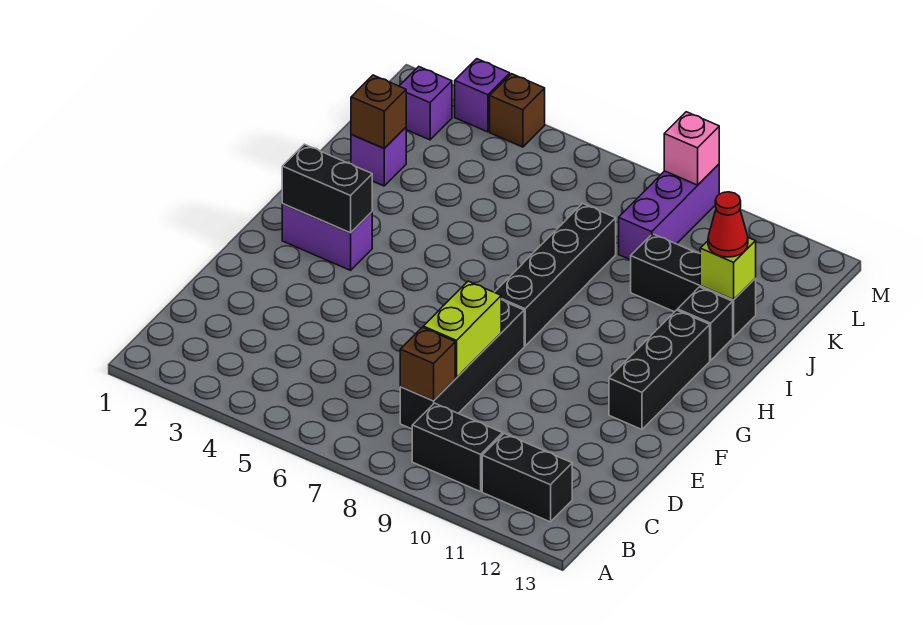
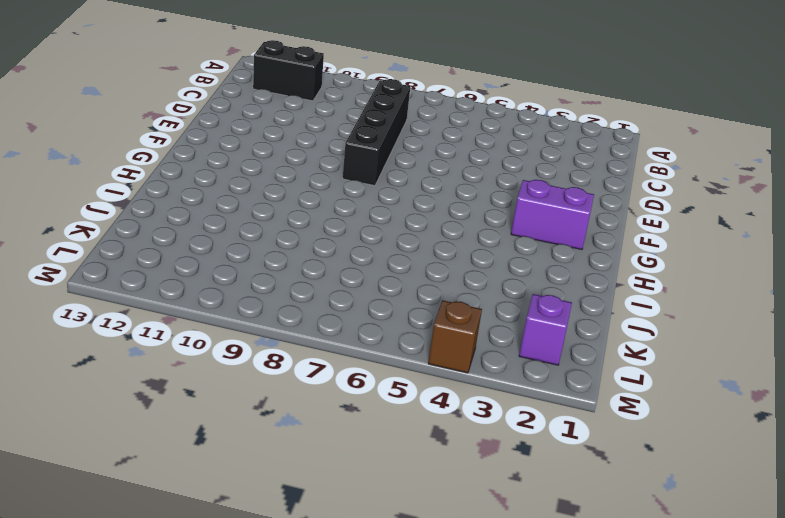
none -> black brick B9:B10 level 1
none -> black brick F12:H12 level 1
none -> black brick G8:J8 level 1

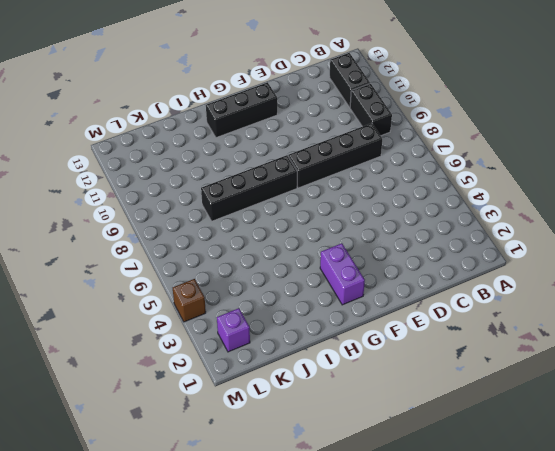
none -> black brick I12 level 1
none -> purple brick J2 level 1
none -> black brick J10:J12 level 1

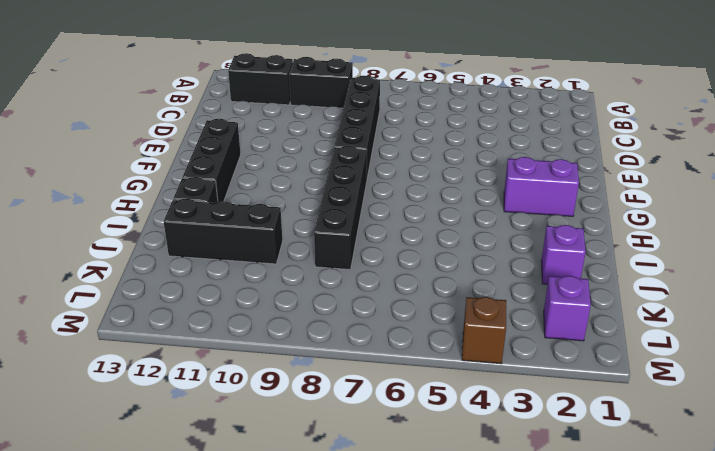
none -> purple brick K9:M9 level 1
none -> purple brick M3 level 1
none -> brown brick C8 level 2

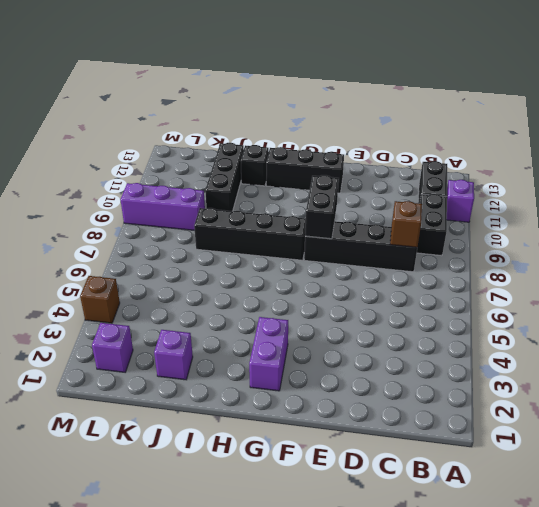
purple brick A11 level 1 -> purple brick M3 level 1
black brick F8:F9 level 2 -> black brick G2:G3 level 2
none -> lime brick D8:E8 level 2
none -> brown brick J2 level 2
none -> lime brick J12 level 2

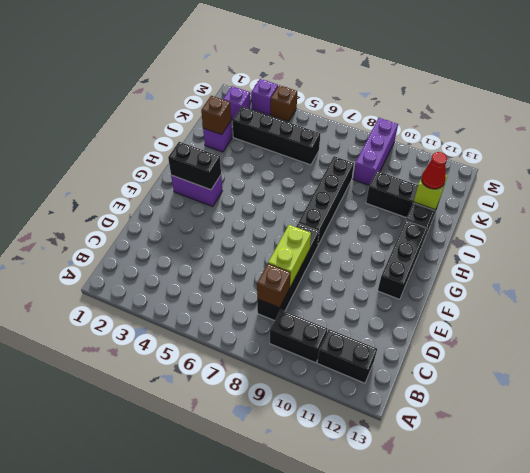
black brick K3:K6 level 1 -> none
none -> pink brick M9 level 2

